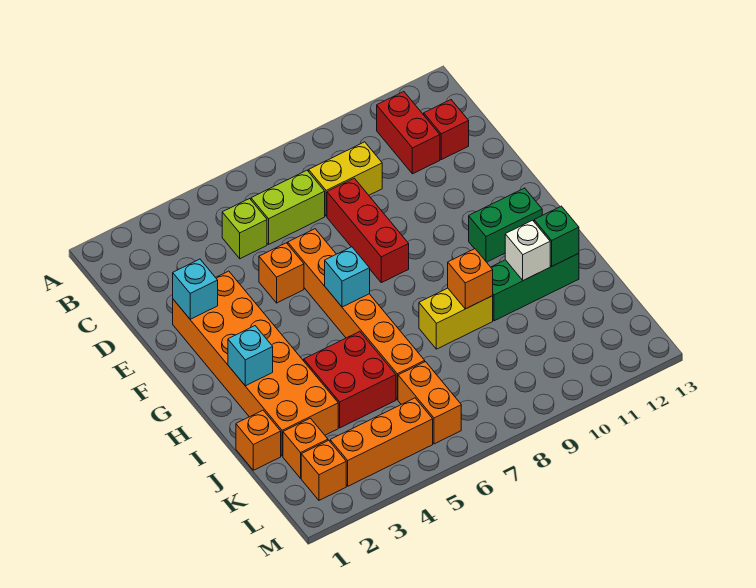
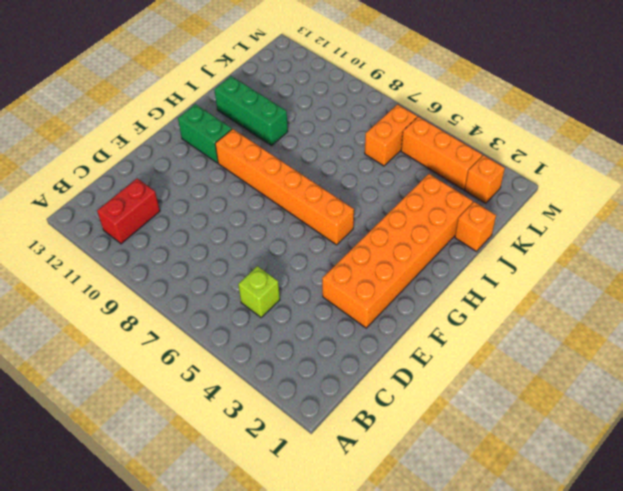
orange brick G5:G10 level 1 -> orange brick E6:J6 level 1
none -> lime brick C6:C7 level 1
none -> yellow brick C8:C9 level 1
none -> red brick C12 level 1

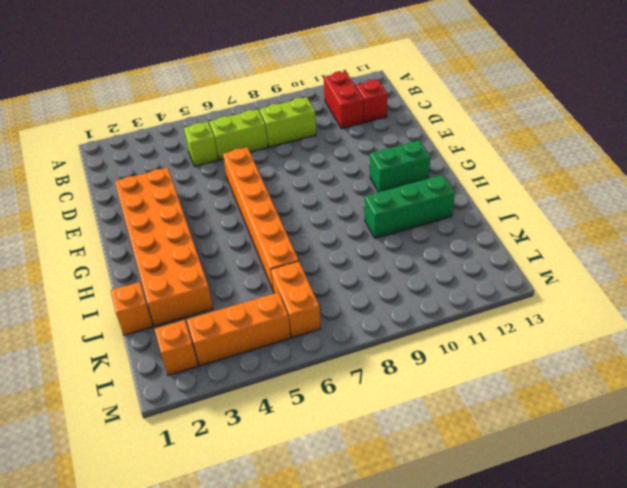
lime brick C8:C9 level 1 -> yellow brick C8:C9 level 1
none -> red brick D8:F8 level 1
none -> orange brick E5 level 1
none -> red brick I4:J5 level 1

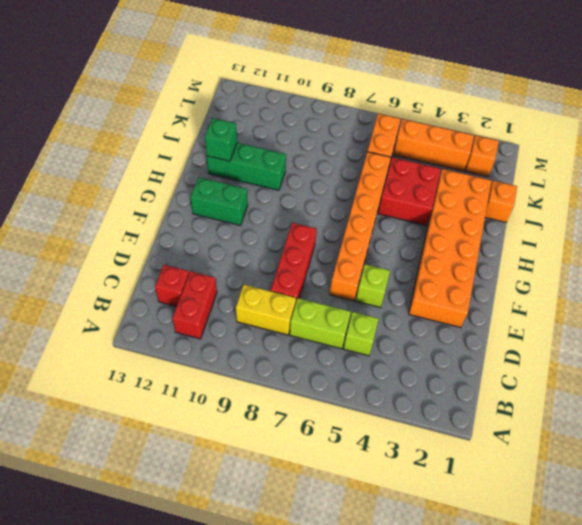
lime brick E5 level 1 -> orange brick E5 level 1
none -> yellow brick I8:I9 level 1
none -> orange brick K2 level 1
none -> cyan brick E2 level 2

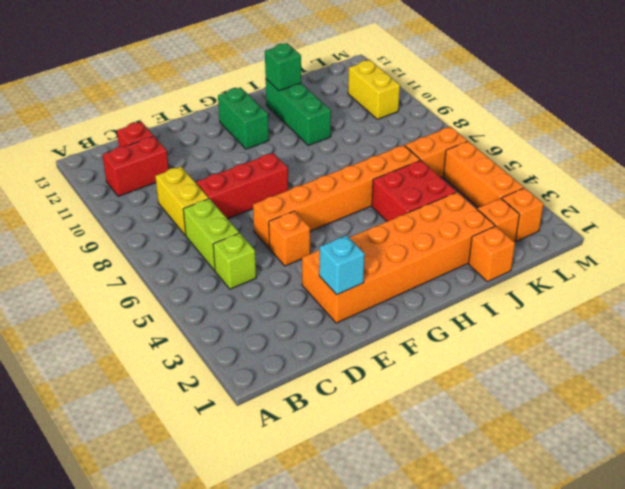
yellow brick L10:L11 level 1 -> yellow brick I8:I9 level 1
none -> cyan brick G6 level 2
none -> cyan brick H2 level 2
none -> orange brick I9 level 2

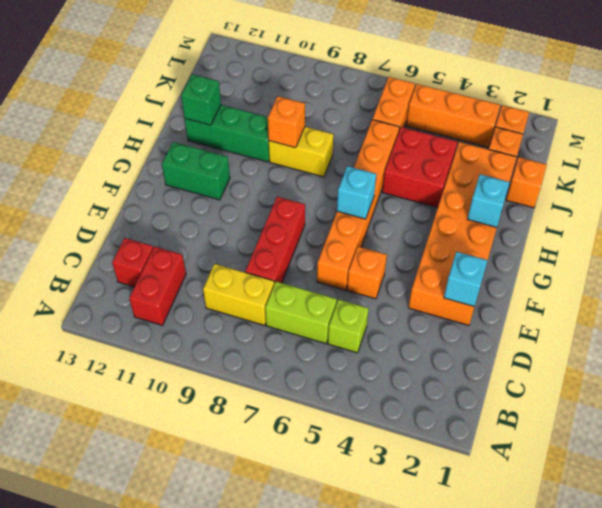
none -> white brick I11 level 2

